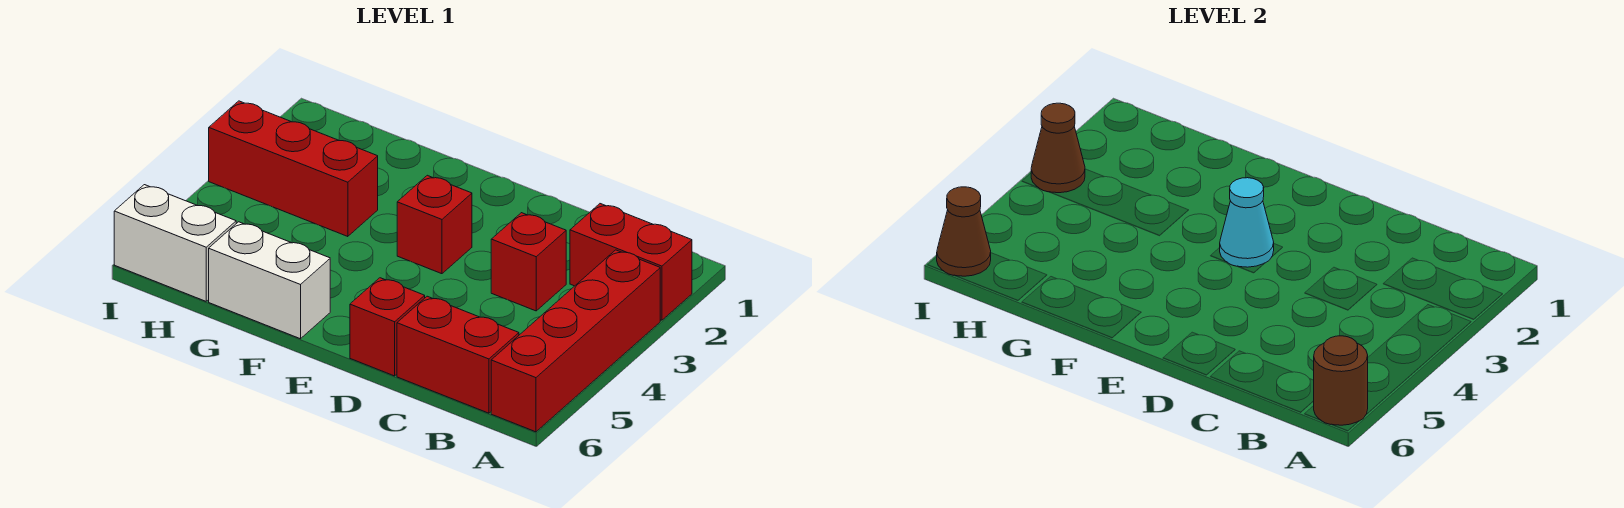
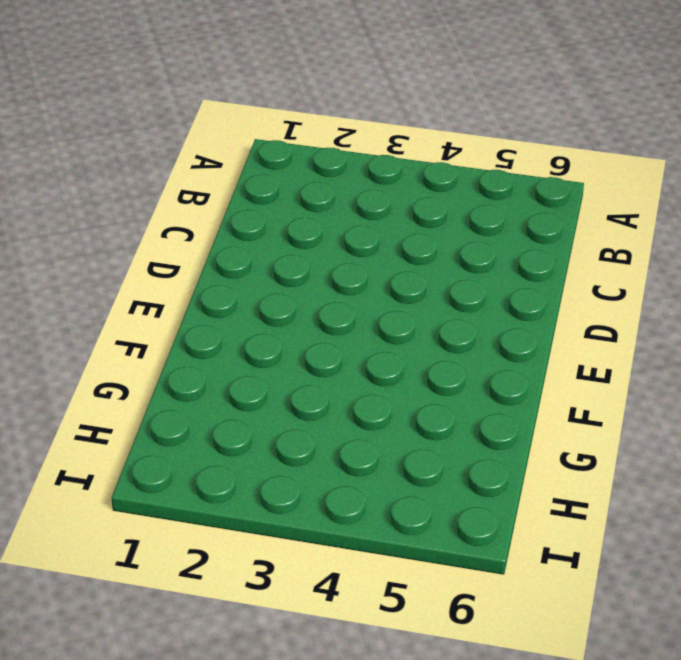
none -> red brick A2:B2 level 1
none -> red brick A3:A6 level 1
none -> red brick B6:C6 level 1

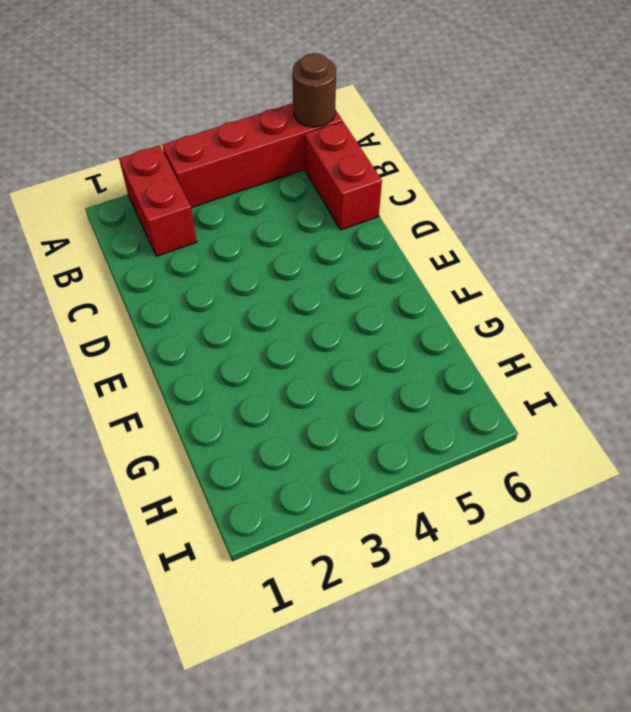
none -> red brick C3 level 1
none -> red brick D6 level 1
none -> red brick E3 level 1

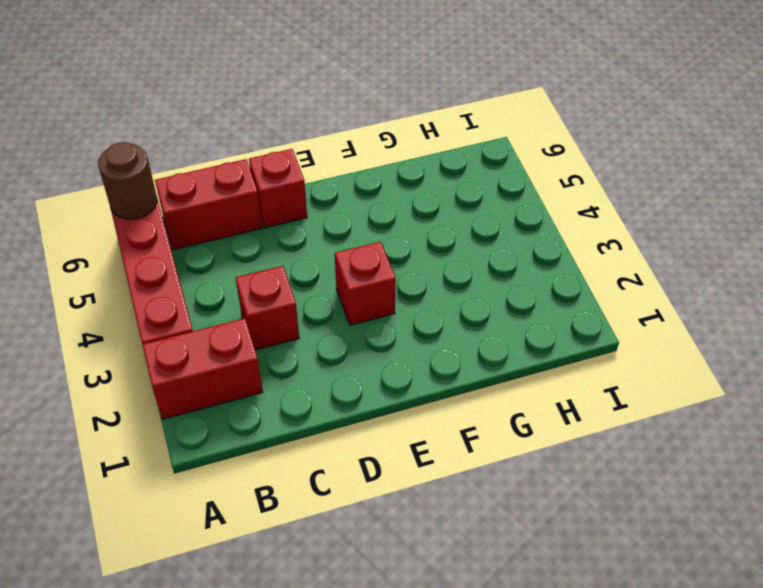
none -> white brick F6:G6 level 1
none -> red brick G3:I3 level 1
none -> white brick H6:I6 level 1

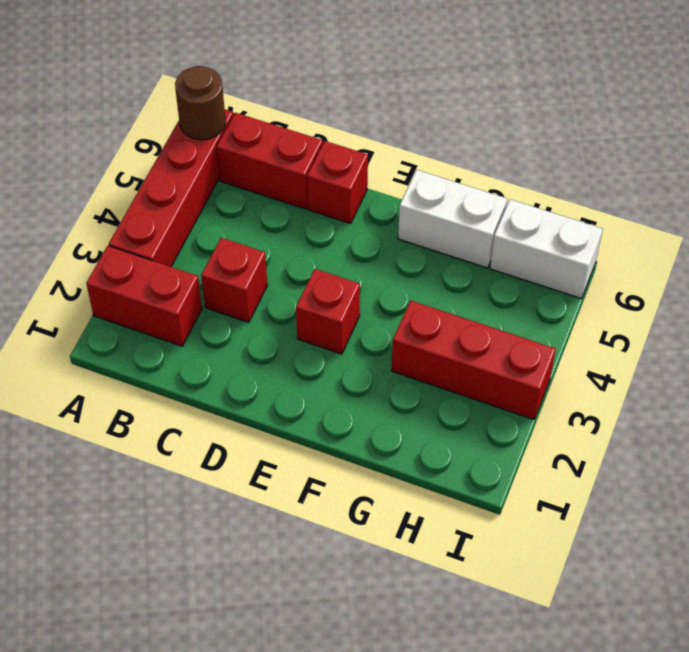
none -> cyan cone E3 level 2
none -> brown cone I3 level 2
none -> brown cone I6 level 2

